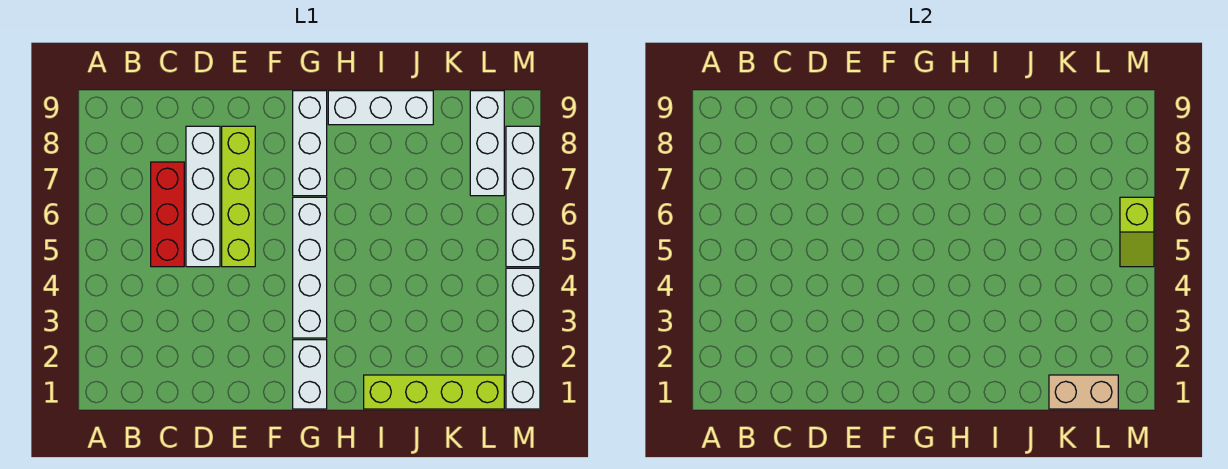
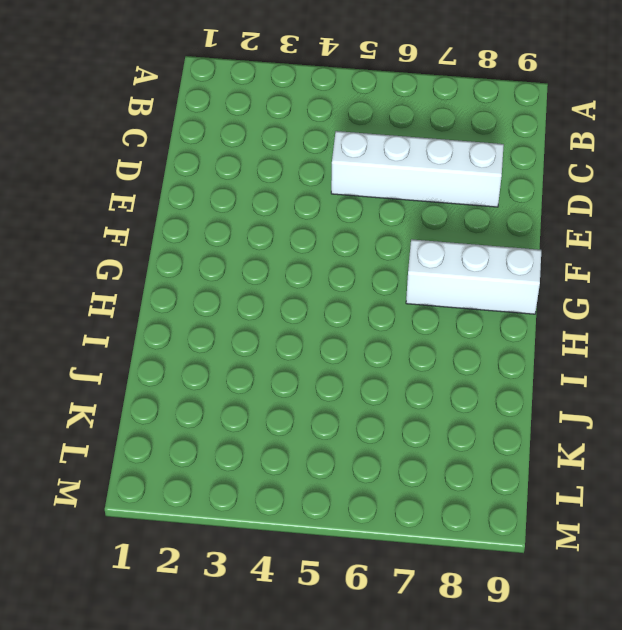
none -> red brick C5:C7 level 1
none -> lime brick E5:E8 level 1
none -> white brick G1:G2 level 1

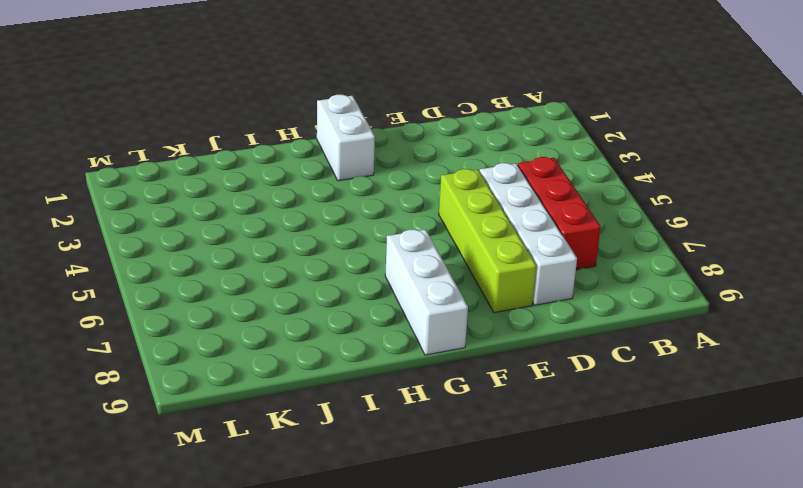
none -> white brick G3:G6 level 1
none -> white brick H9:J9 level 1
none -> lime brick I1:L1 level 1

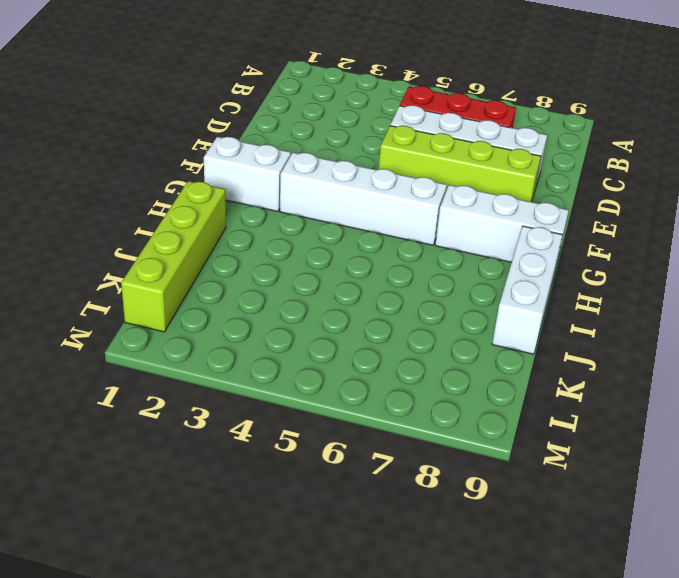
none -> white brick L7:L9 level 1
none -> white brick M1:M4 level 1
none -> white brick M5:M8 level 1

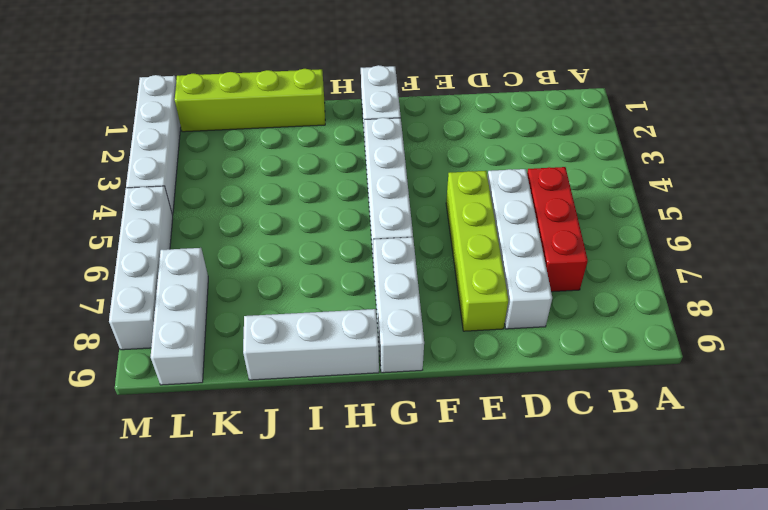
none -> tan brick K1:L1 level 2
none -> lime slope M5:M6 level 2 top 6

